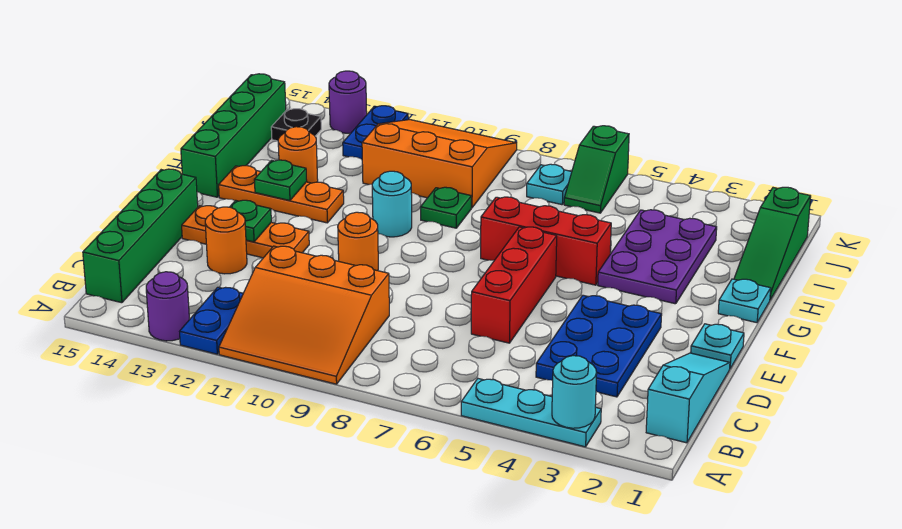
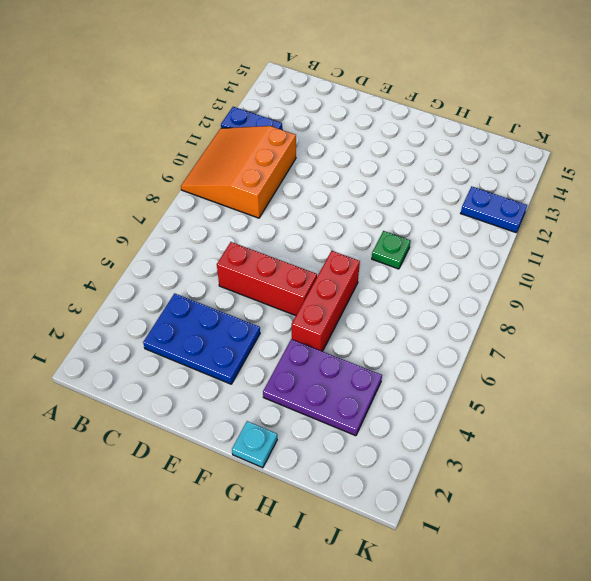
none -> cyan plate A3:A5 level 1
none -> purple round brick A13 level 1
none -> cyan slope B1:D1 level 1 top B
none -> green brick B15:E15 level 1

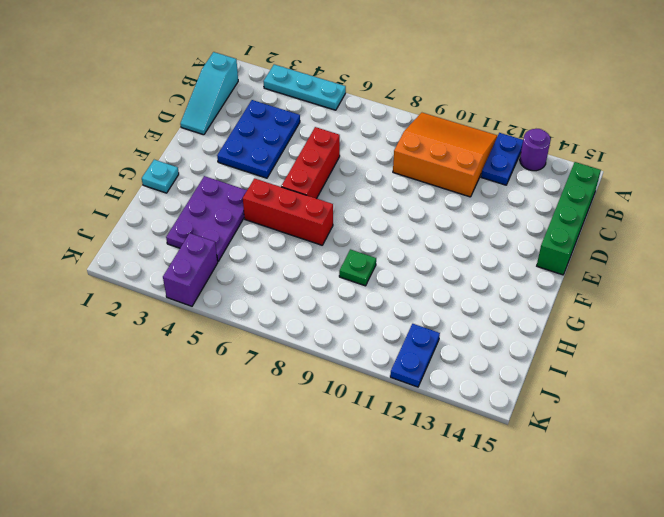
purple brick J4:K4 level 1 -> none
none -> orange round brick D13 level 1
none -> cyan plate E1 level 1
none -> orange round brick E10 level 1
none -> orange plate E12:E14 level 1

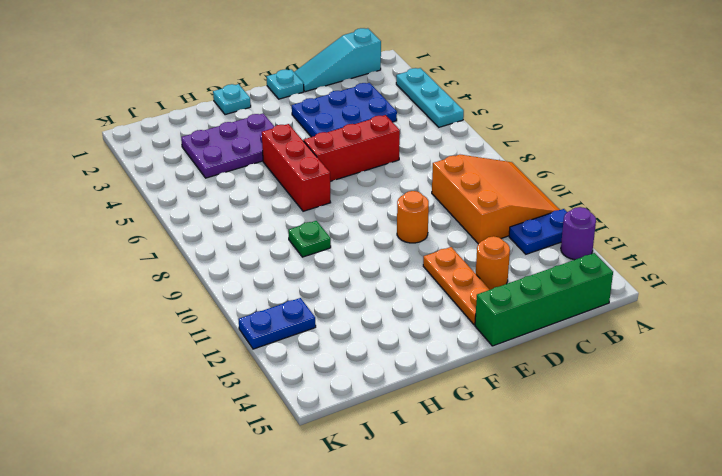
none -> cyan round brick G10 level 1
none -> orange plate G12:G14 level 1
none -> green brick G15:J15 level 1
none -> green slope H1:J1 level 1 top J

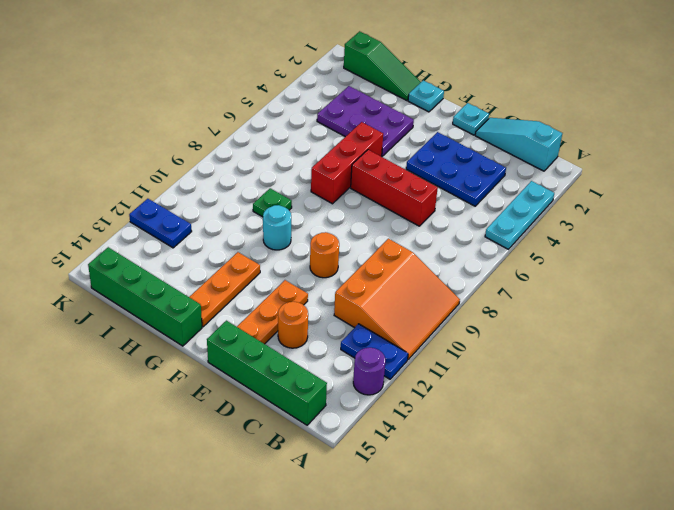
none -> orange round brick H13 level 1
none -> orange slope I9:K11 level 1 top I
none -> green slope J6:K6 level 1 top K
none -> cyan plate J7 level 1

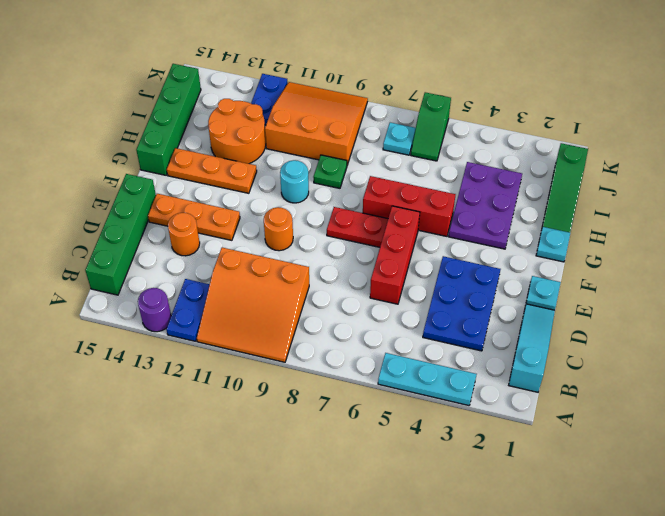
red plate F7:F8 level 1 -> none
orange round brick H12:I13 level 1 -> orange round brick H13 level 1
none -> black plate J14 level 1
none -> purple round brick K13 level 1
none -> cyan round brick A3 level 2
none -> green plate E13 level 2

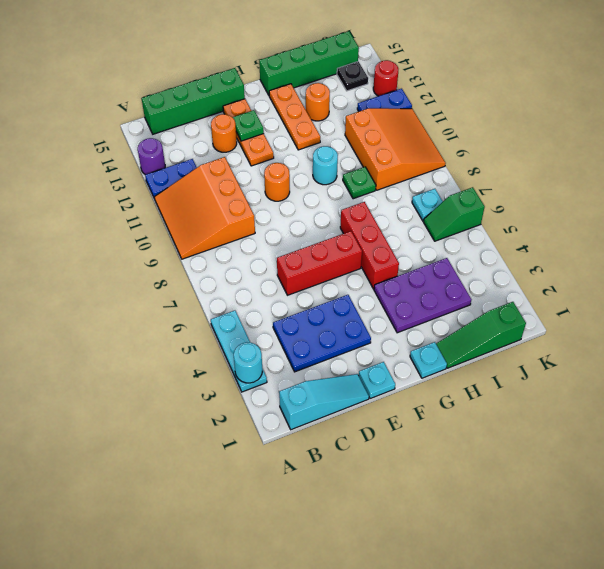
red round brick K13 level 1 -> purple round brick K13 level 1
none -> green plate G13 level 2

